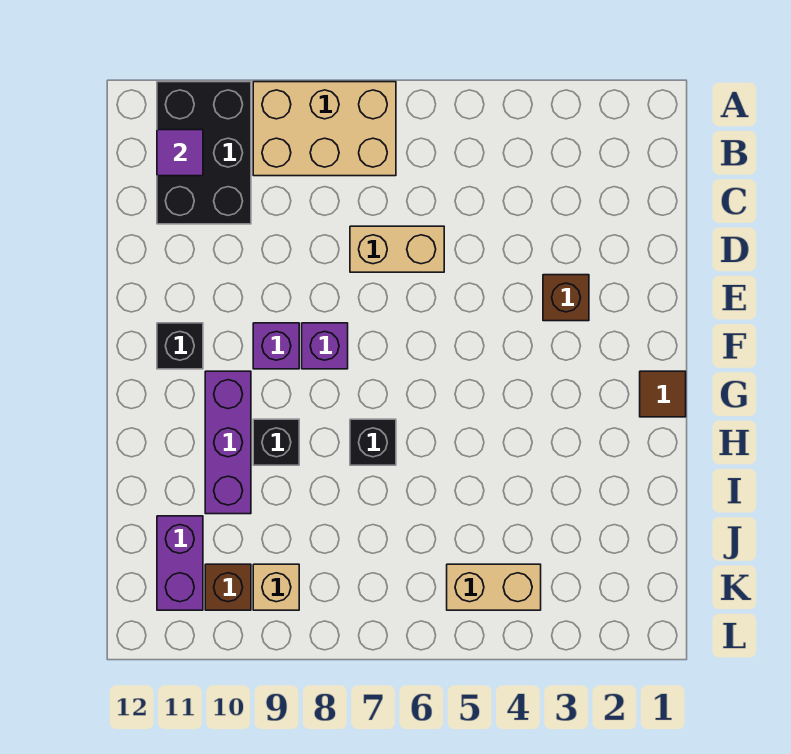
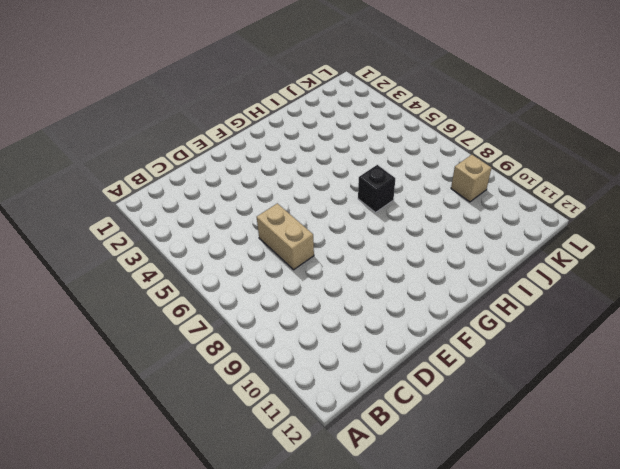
none -> tan brick A7:B9 level 1
none -> black brick A10:C11 level 1
none -> brown brick E3 level 1

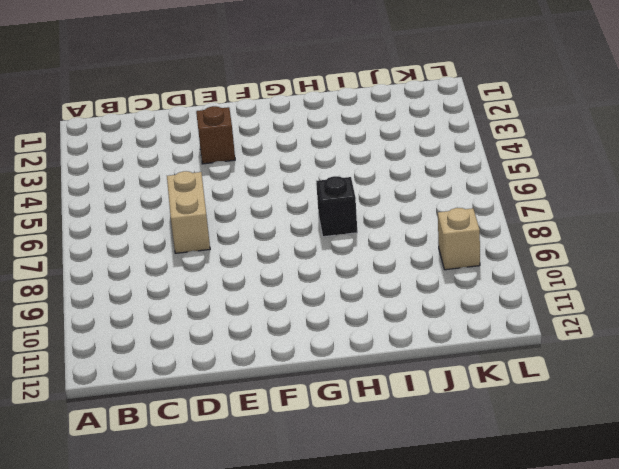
none -> tan brick A7:B9 level 1
none -> black brick A10:C11 level 1
none -> purple brick F8 level 1

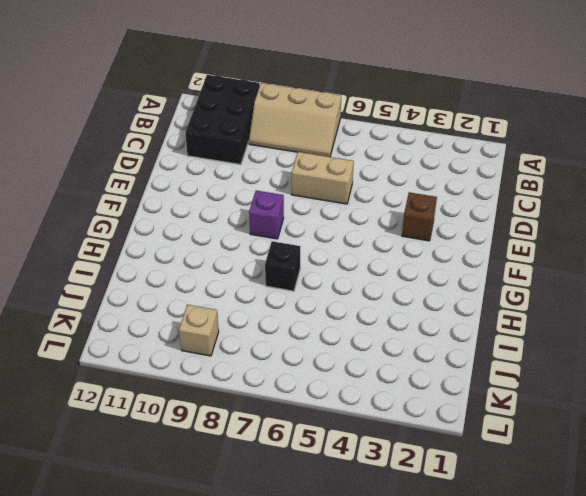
tan slope A7:B9 level 1 top A -> tan brick A7:B9 level 1
none -> purple brick F9 level 1
none -> black brick F11 level 1
none -> brown tile G1 level 1

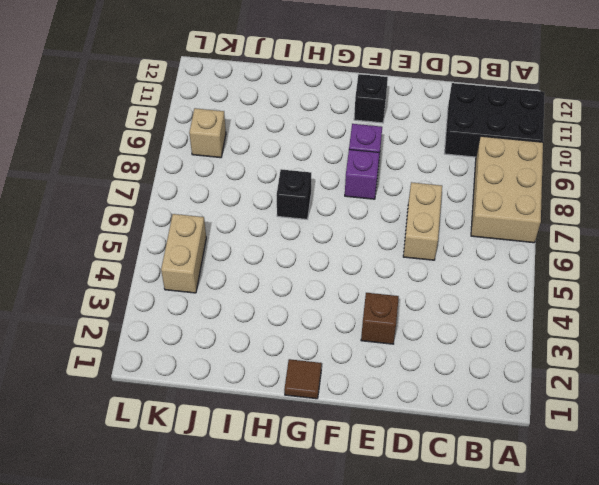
none -> purple brick G10:I10 level 1
none -> black brick H9 level 1
none -> purple brick J11:K11 level 1

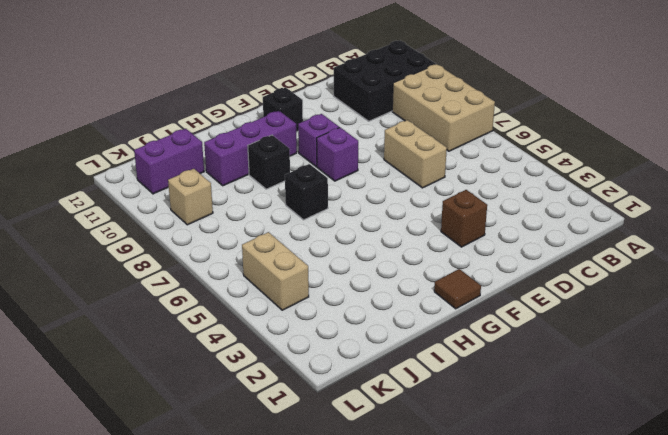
none -> brown brick K10 level 1
none -> purple tile B11 level 2

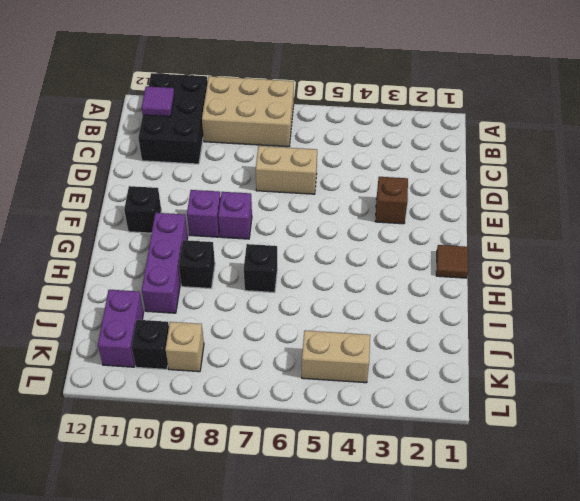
black brick K10 level 1 -> brown brick K10 level 1

